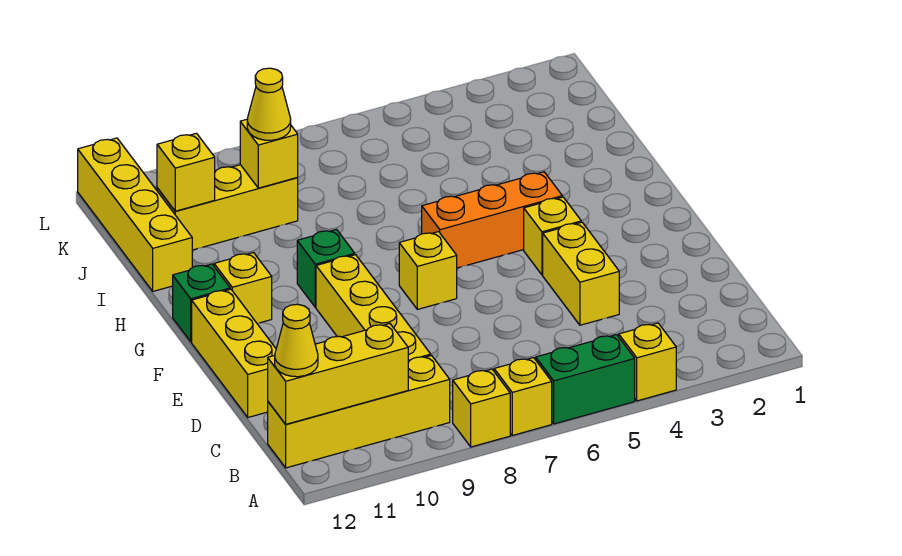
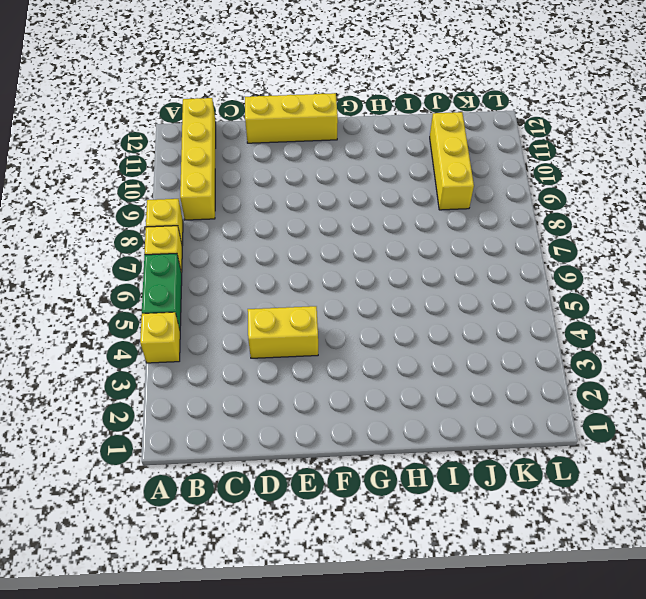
none -> yellow brick C9:F9 level 1
none -> yellow brick F4 level 1
none -> yellow brick F7 level 1

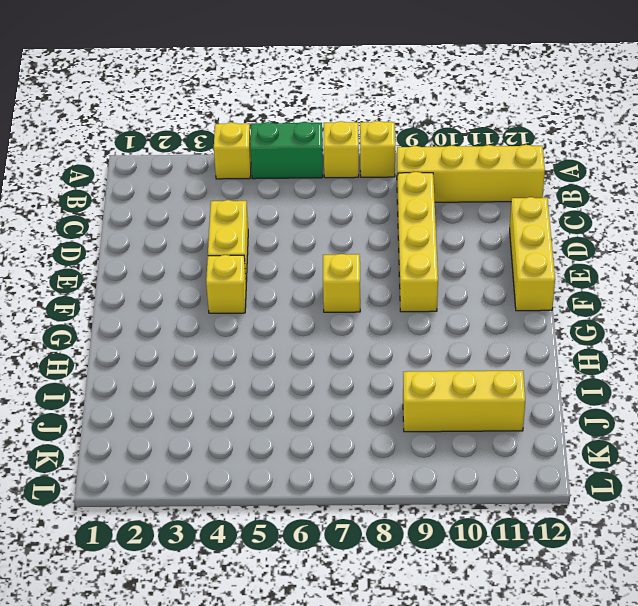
none -> orange brick G4:G6 level 1
none -> green brick G9 level 1
none -> yellow brick G11 level 1

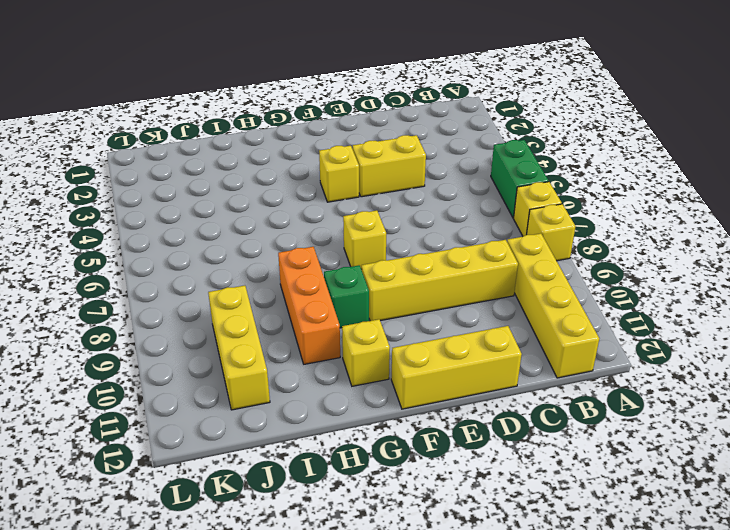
orange brick H8:H10 level 1 -> orange brick G4:G6 level 1
none -> yellow brick A4 level 1
none -> green brick G12 level 1
none -> yellow brick I12:L12 level 1

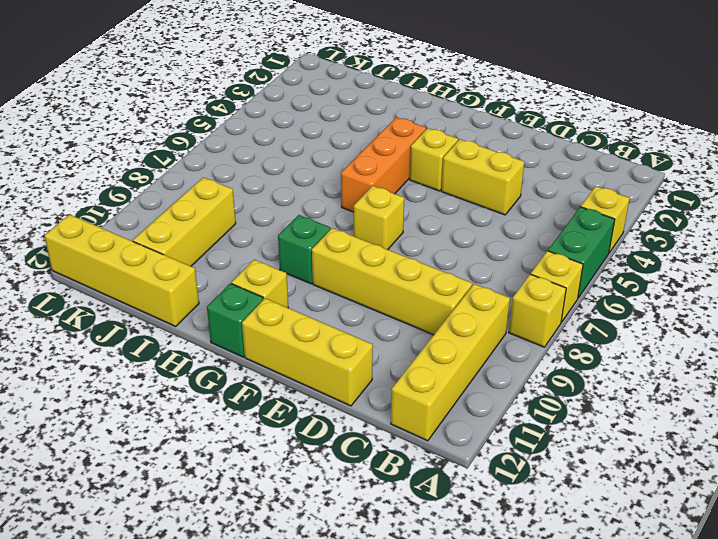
none -> yellow brick B10:B12 level 2
none -> yellow brick J9 level 2
none -> yellow brick J11 level 2

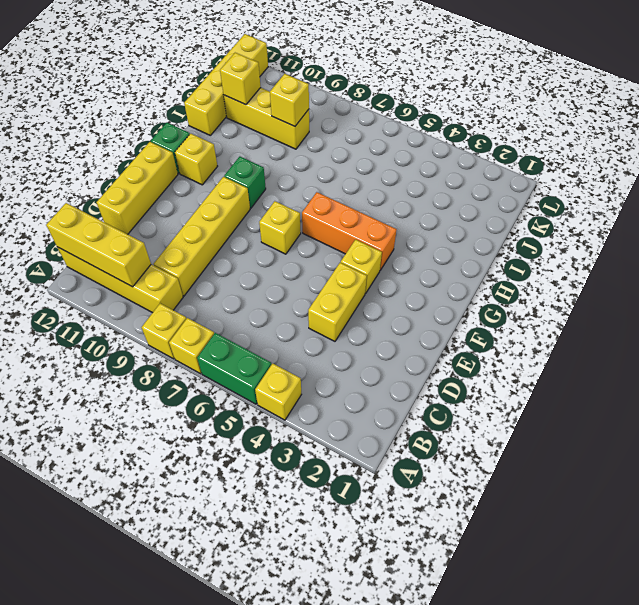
none -> yellow cone B12 level 3
none -> yellow cone J9 level 3

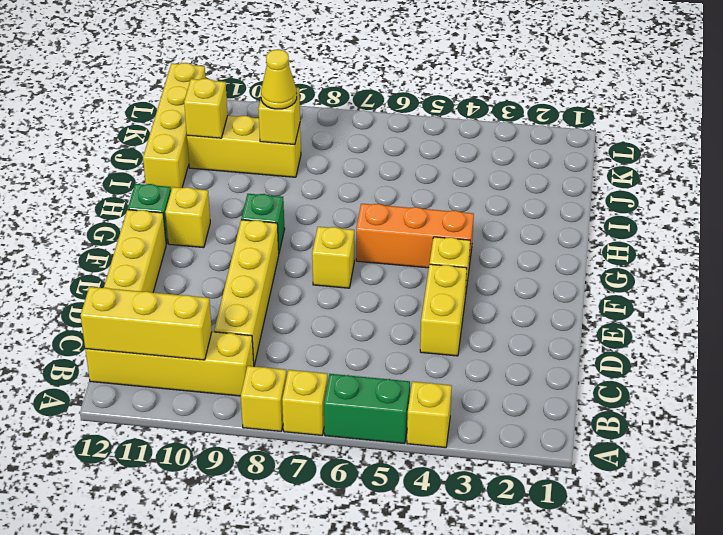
none -> yellow cone B12 level 3

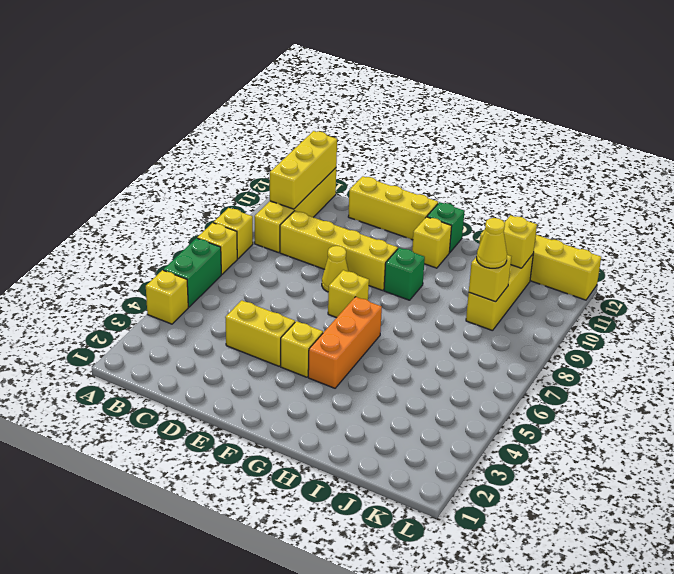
yellow cone E8 level 1 -> yellow cone B12 level 3

